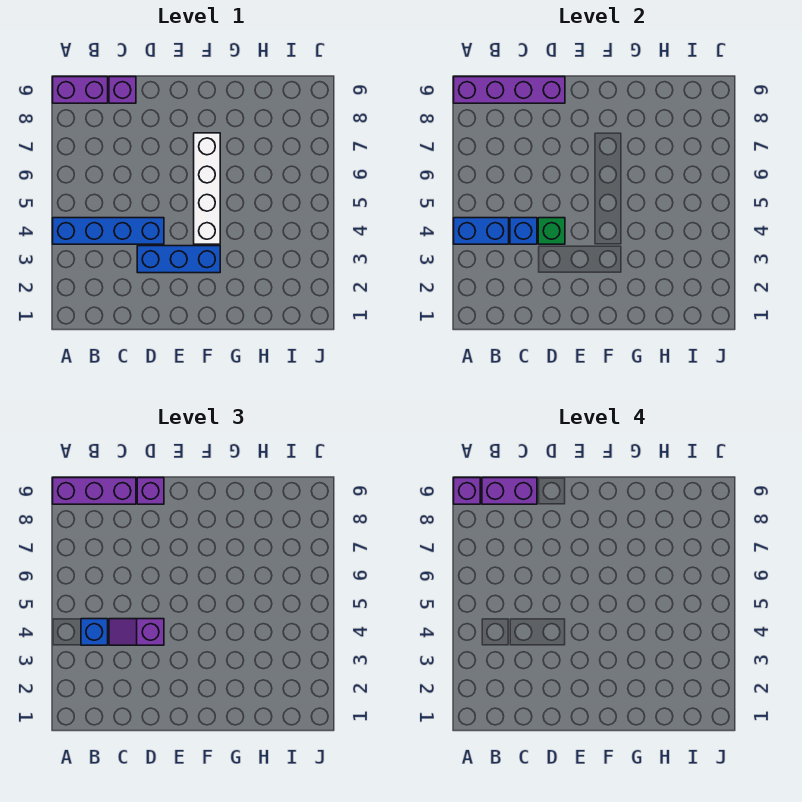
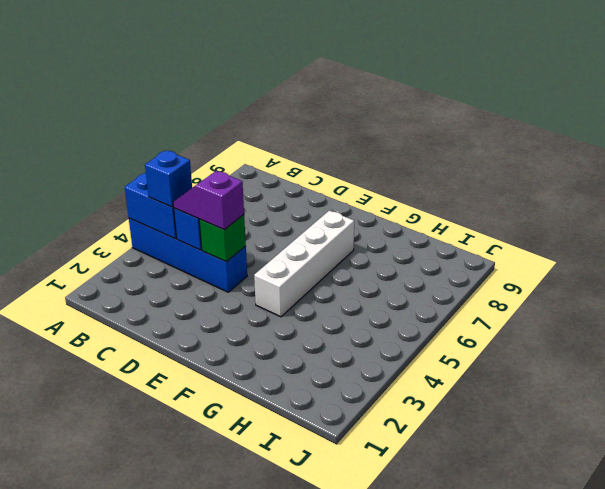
none -> purple brick A9:B9 level 1
none -> purple brick C9 level 1
none -> blue brick D3:F3 level 1

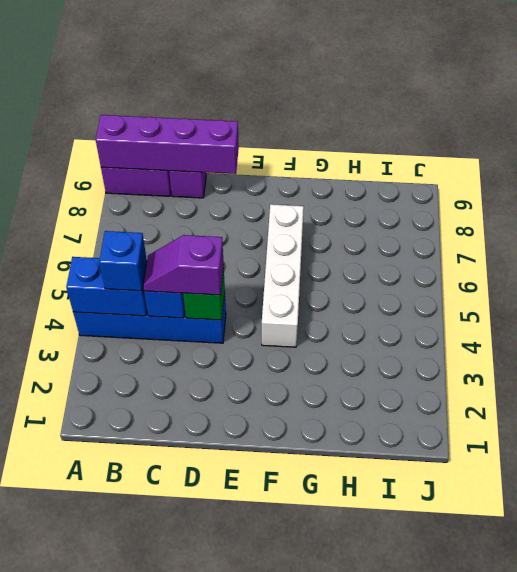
none -> blue brick D3:F3 level 1
none -> purple brick A9:C9 level 3
none -> purple brick D9 level 3

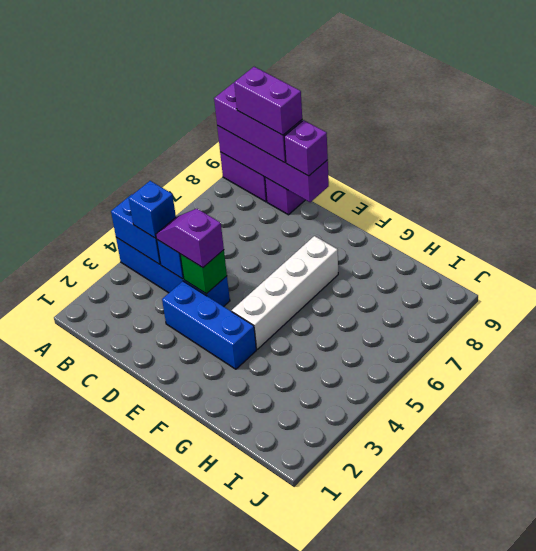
none -> purple brick A9 level 4

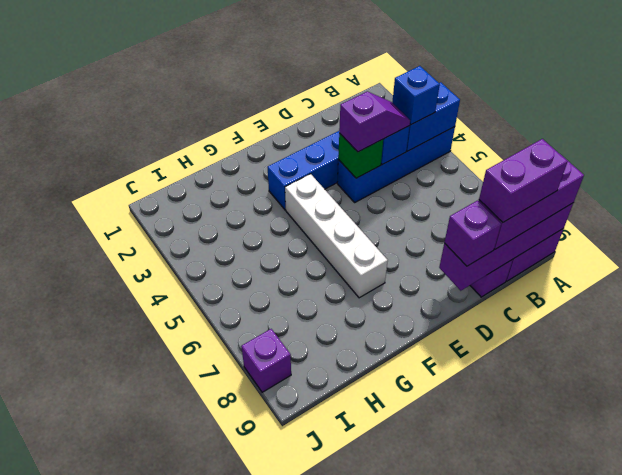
purple brick J8 level 1 -> purple brick A9 level 4

